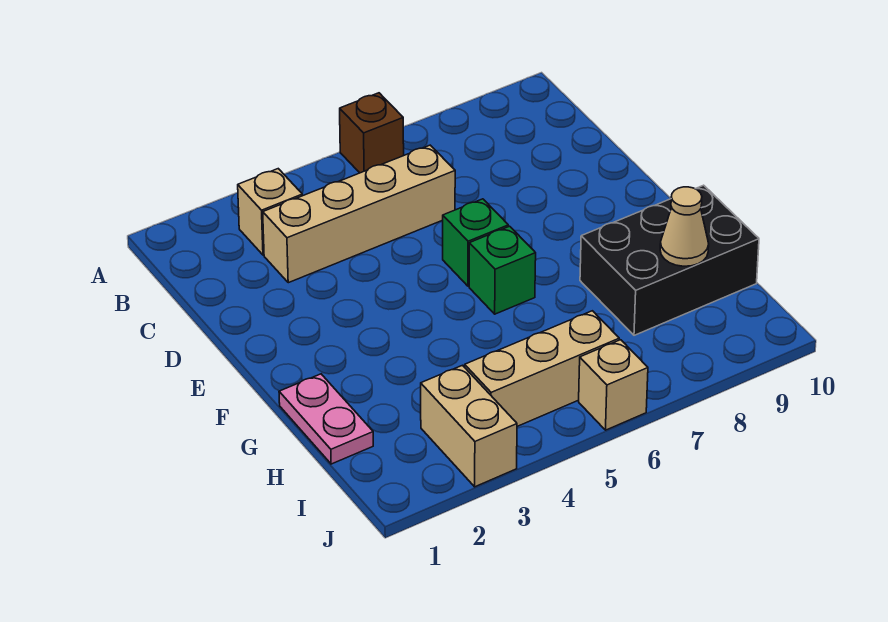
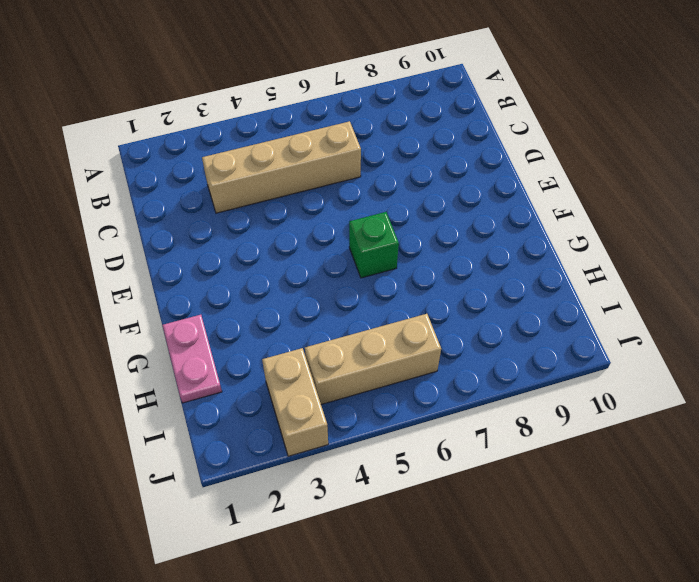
none -> brown brick A6 level 1
none -> tan brick B3 level 1

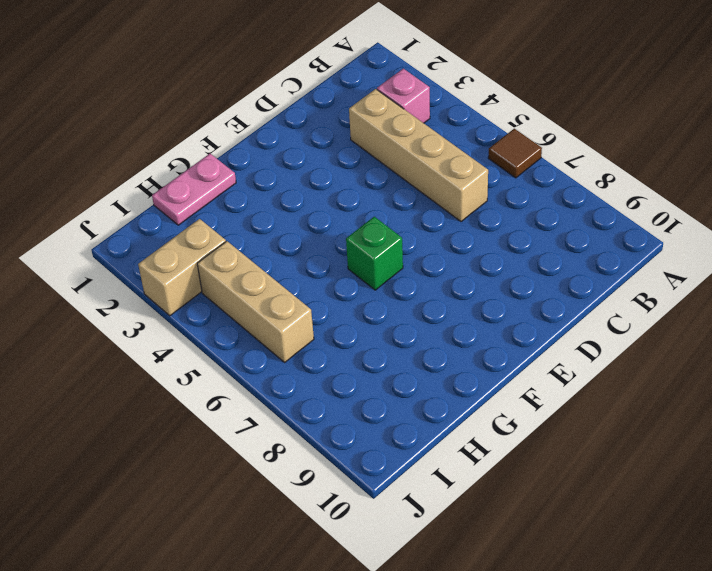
brown tile A6 level 1 -> brown brick A6 level 1
pink brick B3 level 1 -> tan brick B3 level 1
none -> green brick E6 level 1
none -> black brick G8:H10 level 1

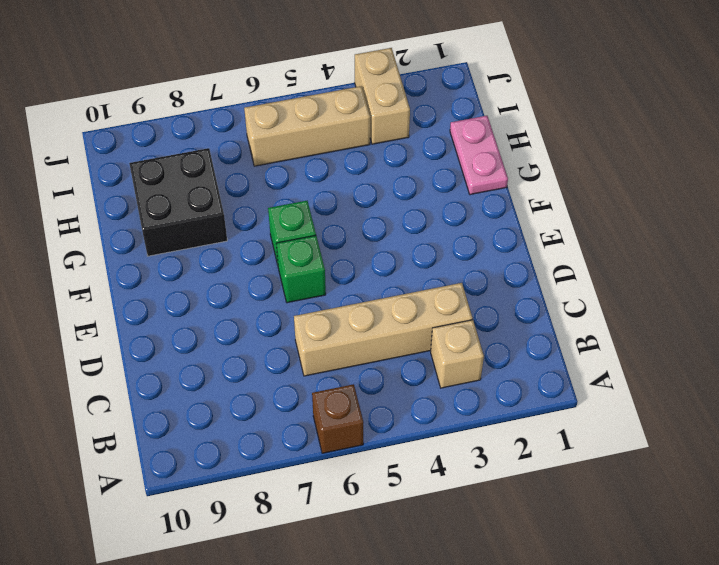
black brick G8:H9 level 1 -> black brick G8:H10 level 1
none -> tan brick J6 level 1
none -> tan cone H9 level 2

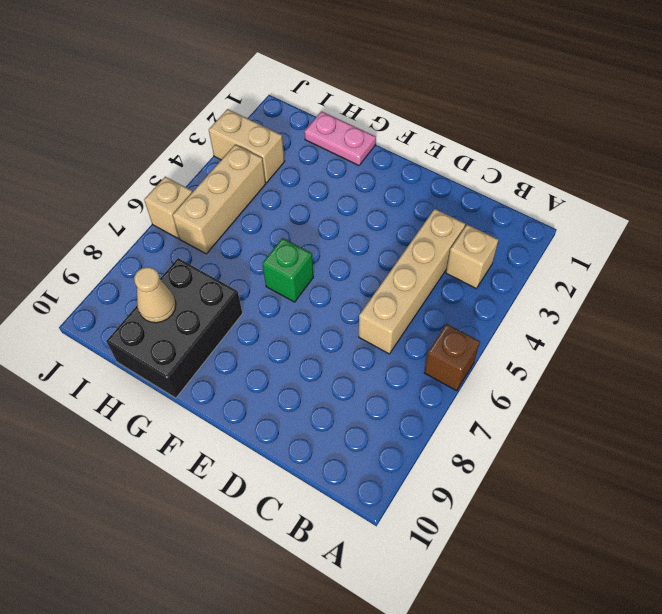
none -> green brick E6 level 1

